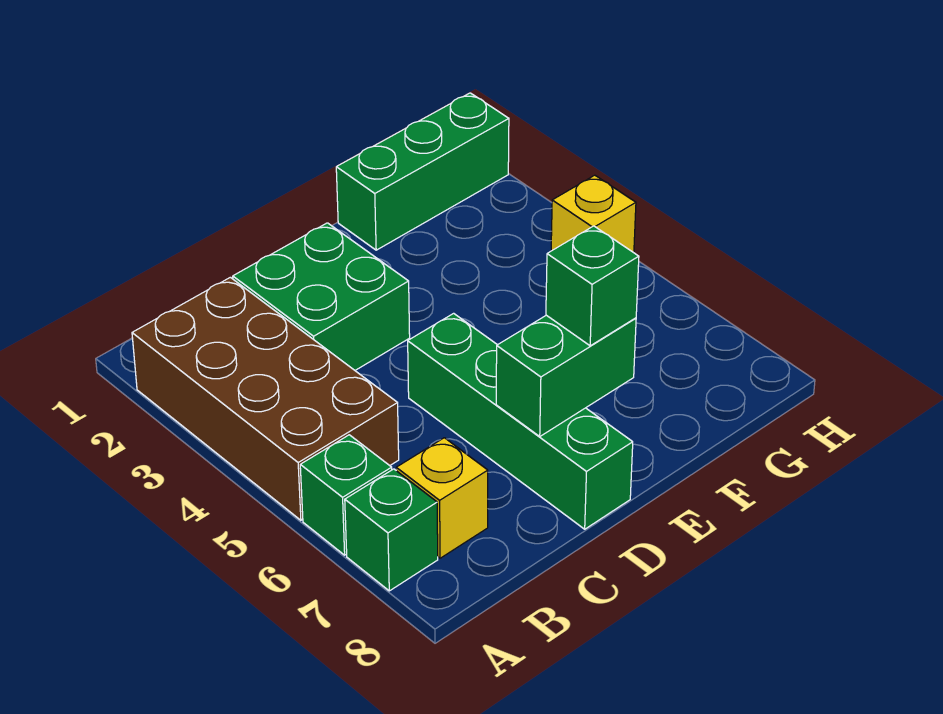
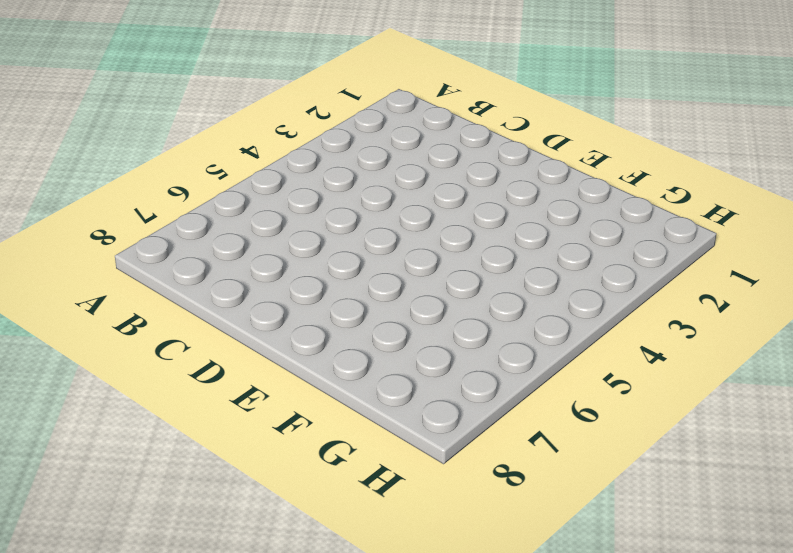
none -> brown brick A2:B5 level 1
none -> green brick A6 level 1

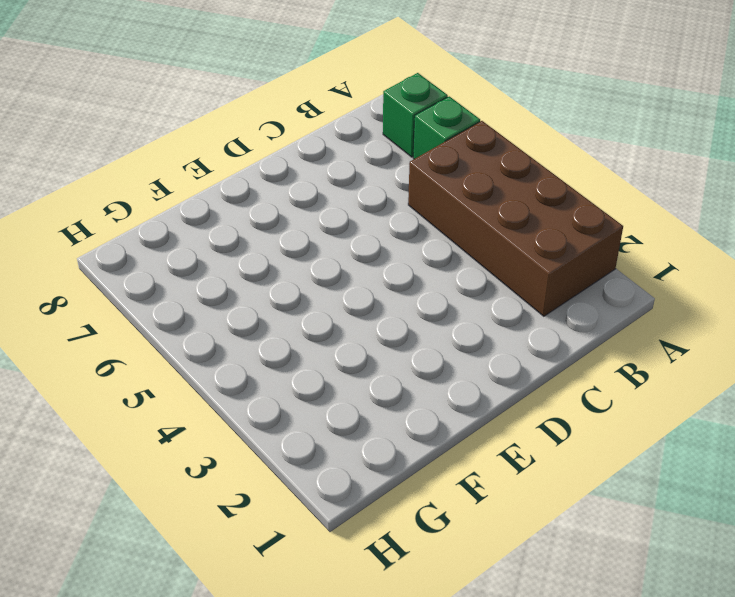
none -> yellow brick B7 level 1
none -> green brick C2:D3 level 1

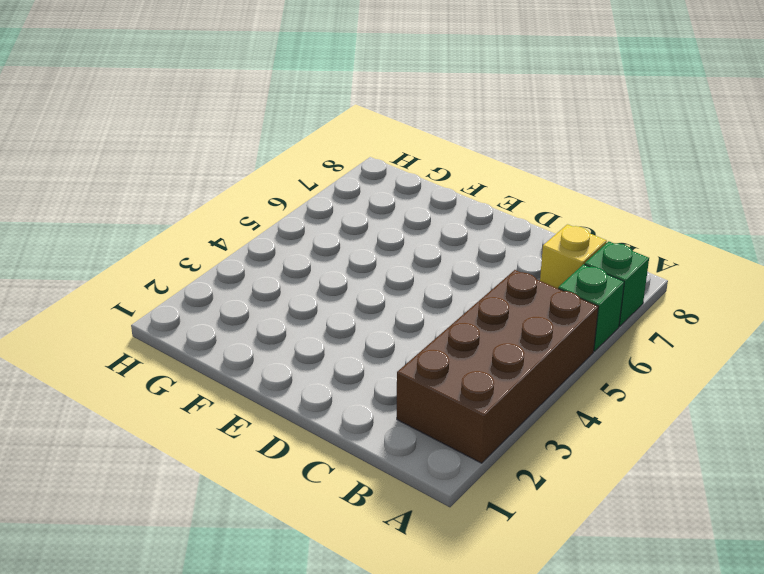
none -> green brick C2:D3 level 1
none -> green brick D5:D8 level 1

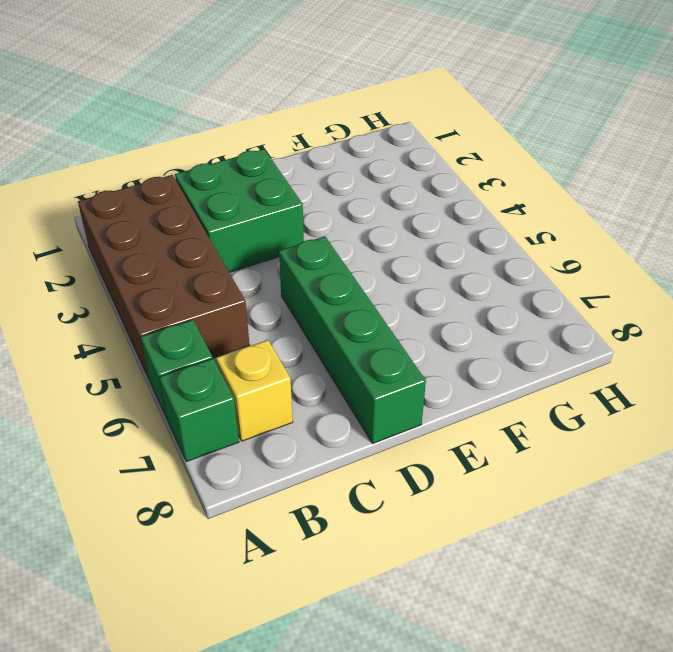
none -> green brick F1:H1 level 1
none -> yellow brick H4 level 1

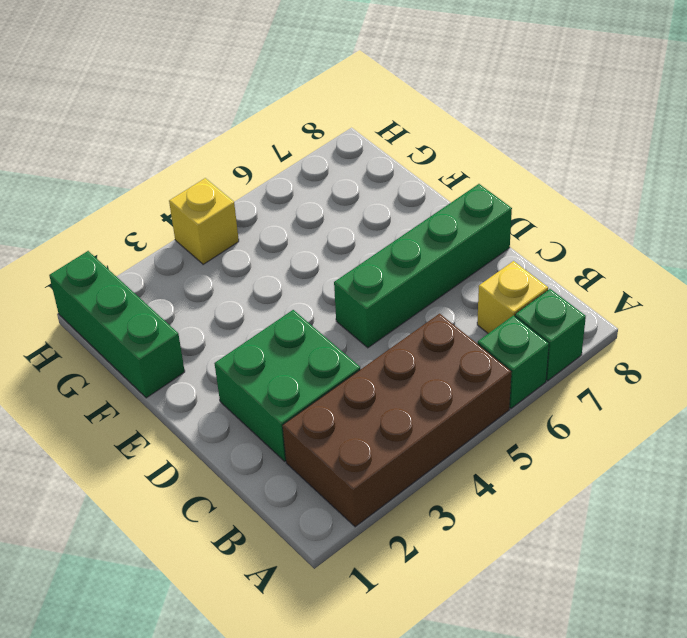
none -> green brick D7:E7 level 2
none -> green brick E7 level 3

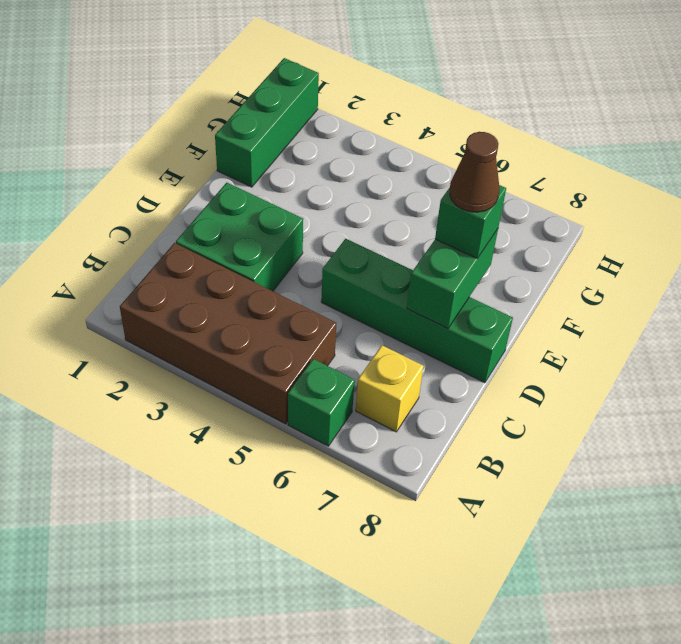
brown cone E7 level 4 -> none
none -> green brick A7 level 1
none -> yellow brick H4 level 1

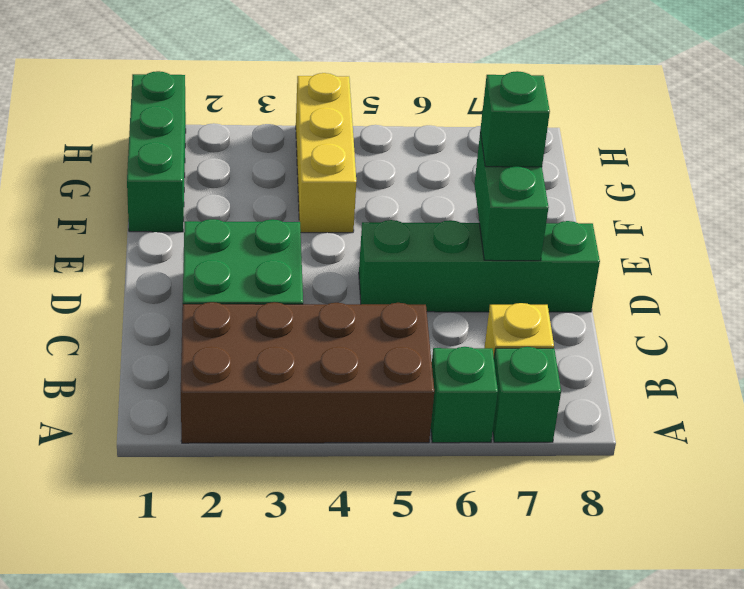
yellow brick F4:H4 level 1 -> yellow brick H4 level 1

